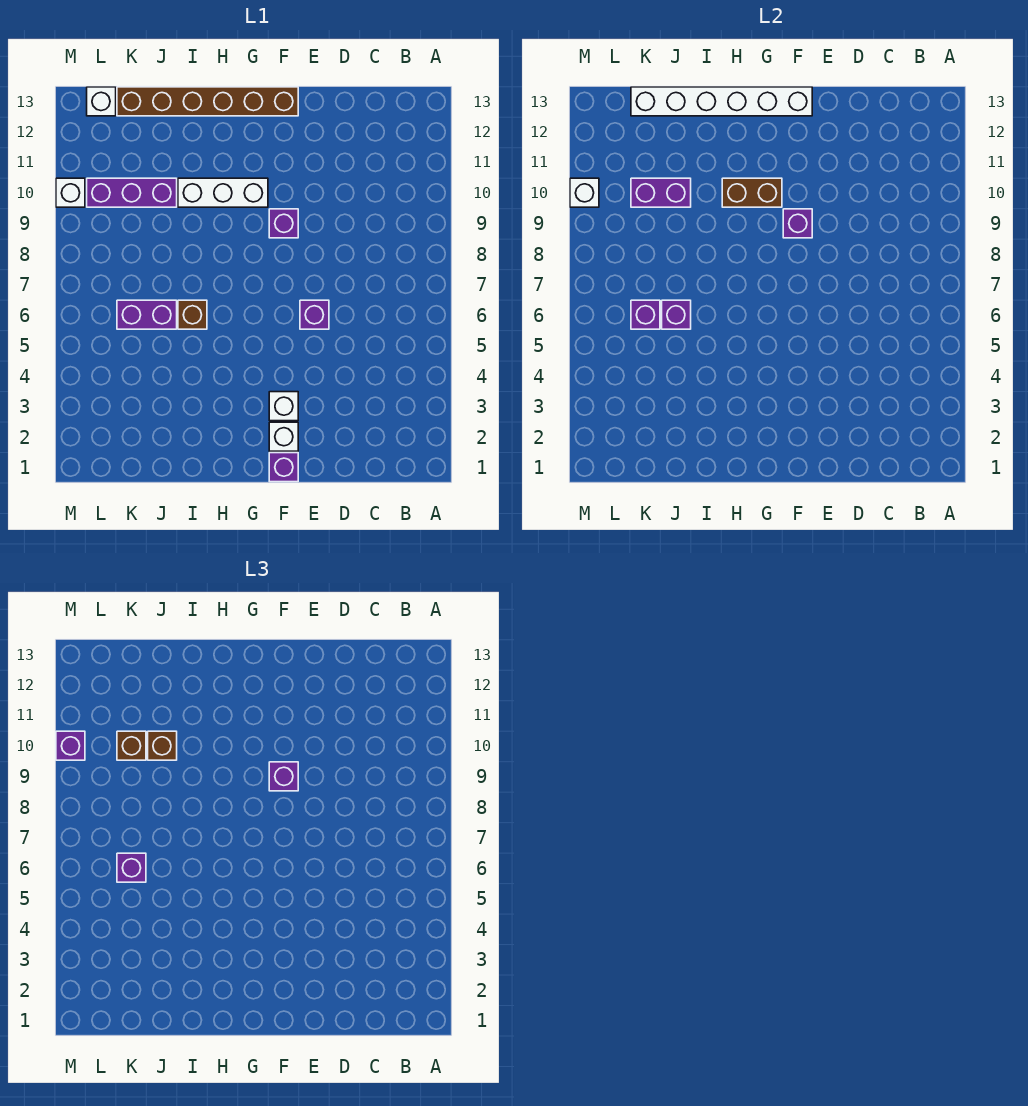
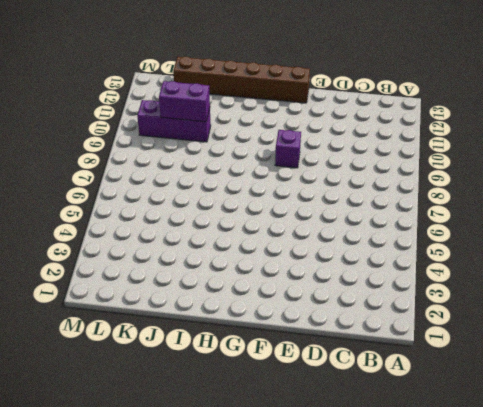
none -> purple brick E6 level 1
none -> purple brick F1 level 1
none -> white brick F2 level 1

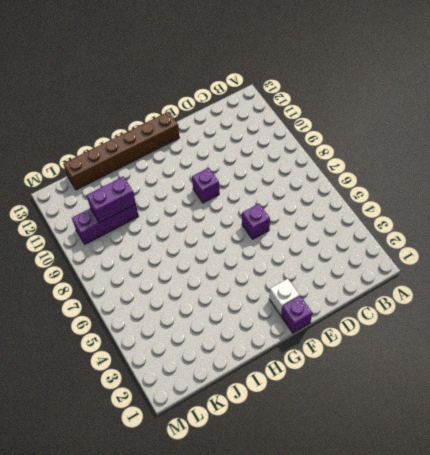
none -> white brick F3 level 1
none -> white brick G10:I10 level 1
none -> brown brick I6 level 1

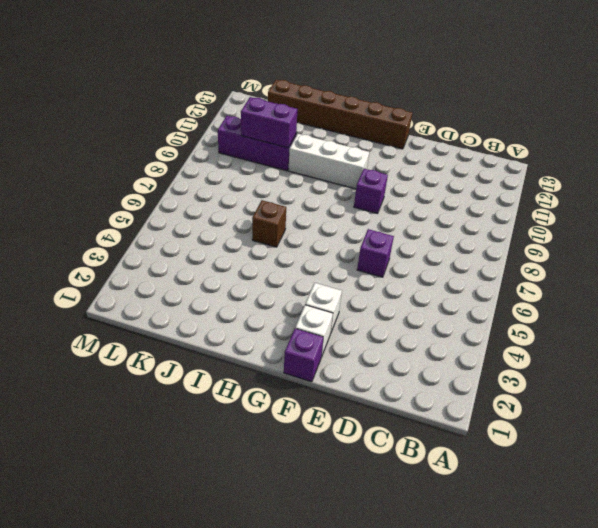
none -> purple brick J6:K6 level 1
none -> white brick L13 level 1
none -> white brick M10 level 1

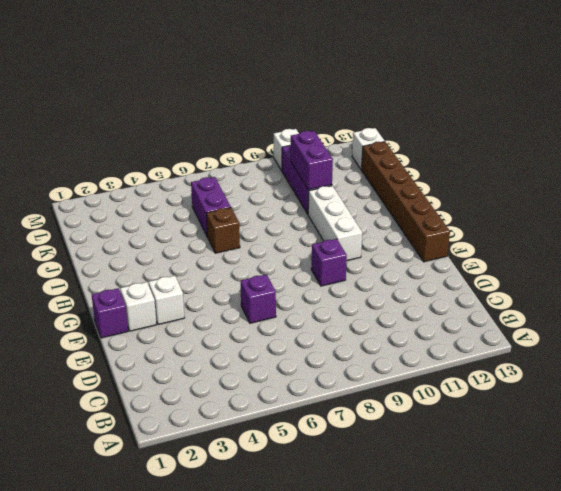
none -> purple brick F9 level 2
none -> white brick F13:K13 level 2
none -> brown brick G10:H10 level 2

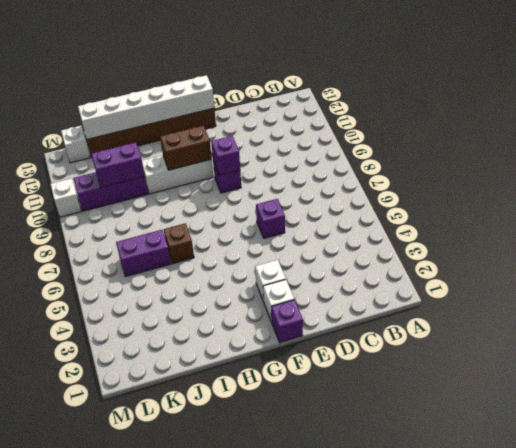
none -> purple brick J6 level 2
none -> purple brick K6 level 2
none -> white brick M10 level 2

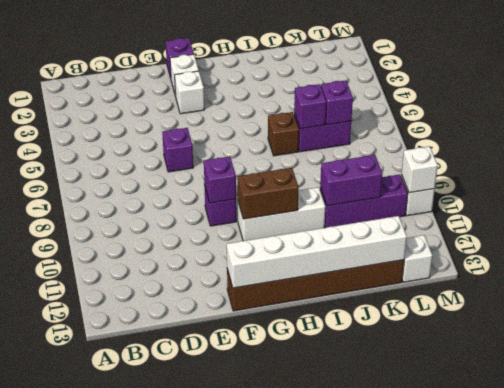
none -> purple brick F9 level 3
none -> brown brick J10 level 3
none -> purple brick K6 level 3

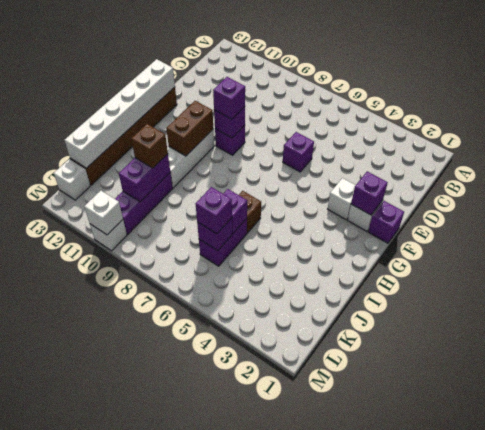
purple brick F2 level 2 -> purple brick M10 level 3
none -> brown brick K10 level 3

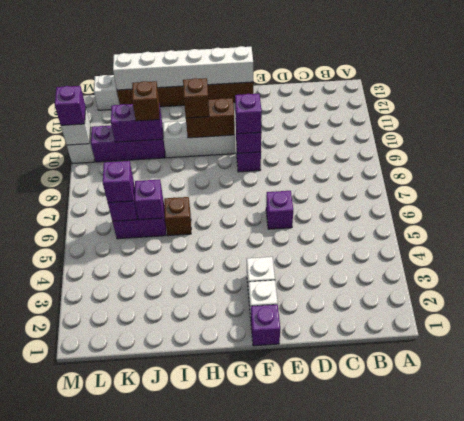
brown brick H10 level 3 -> brown brick K10 level 3

